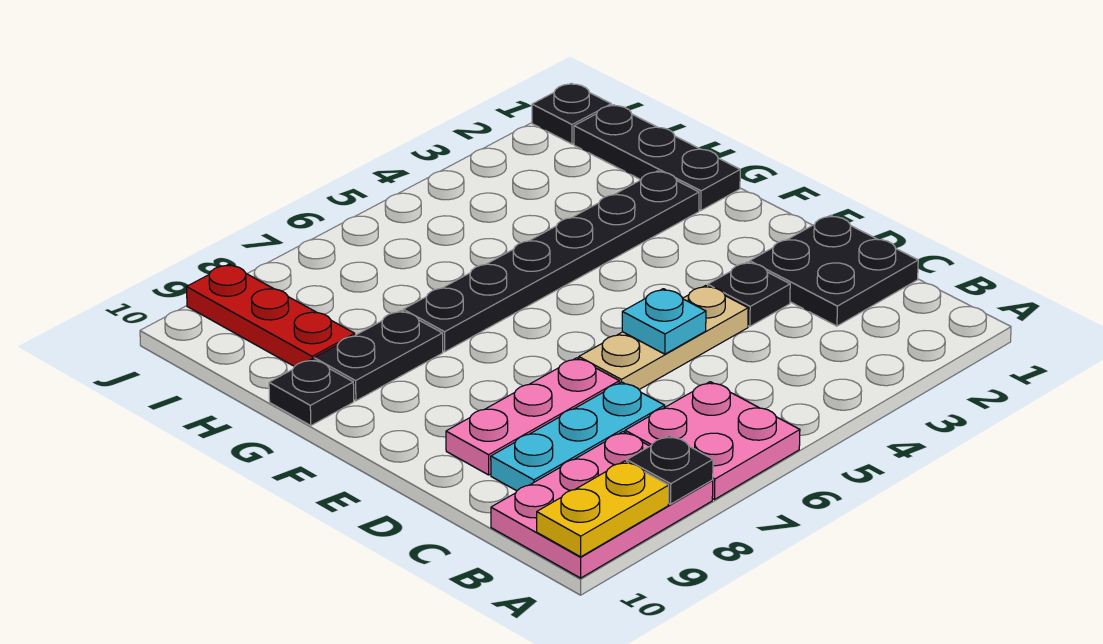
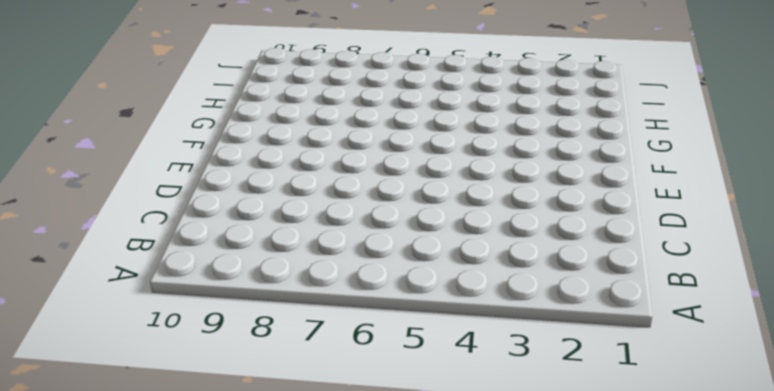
none -> pink plate A6:B7 level 1
none -> pink plate A8:B10 level 1
none -> black plate C1:D2 level 1

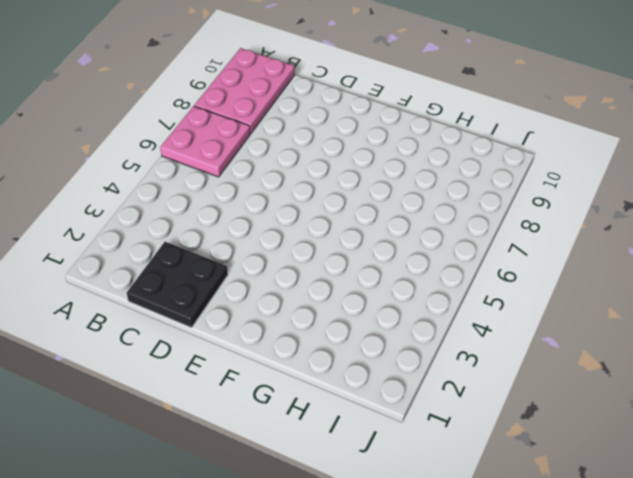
none -> cyan plate C7:C9 level 1
none -> black plate D3 level 1
none -> tan plate D4:D6 level 1

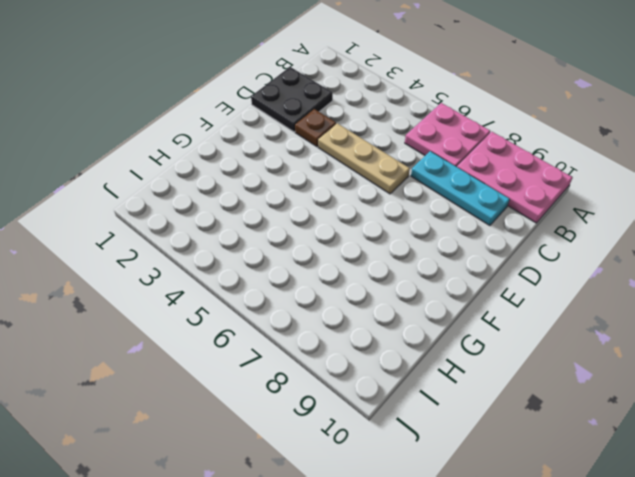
brown plate D3 level 1 -> black plate D3 level 1
none -> pink plate D7:D9 level 1
none -> black plate G1:I1 level 1
none -> black plate G2:G7 level 1

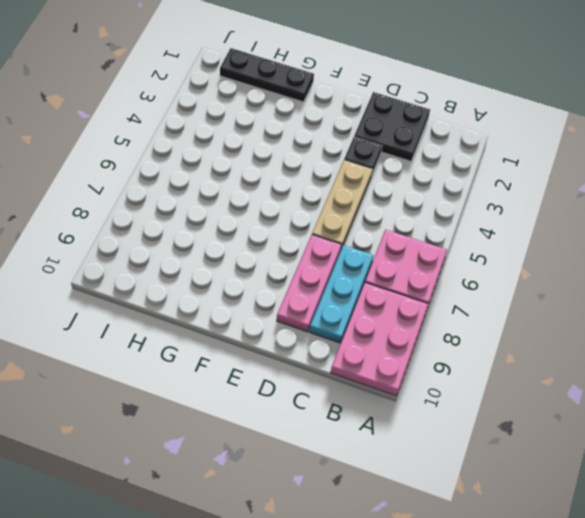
none -> black plate G2:G7 level 1
none -> black plate G8:G9 level 1
none -> black plate G10 level 1

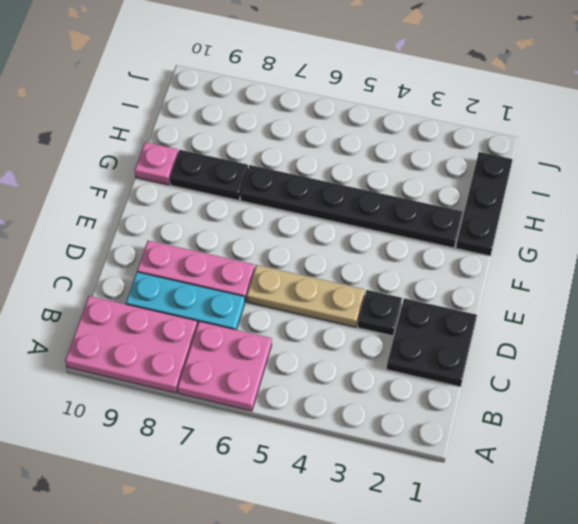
pink plate G10 level 1 -> black plate G10 level 1
none -> red plate H9:J9 level 1
none -> black plate J1 level 1
none -> black plate A8 level 2

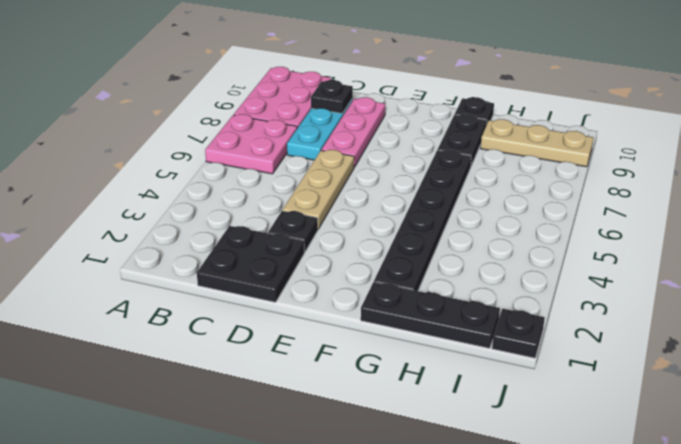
black plate C9 level 2 -> black plate A8 level 2
tan plate H9:J9 level 1 -> red plate H9:J9 level 1
none -> yellow plate A9:A10 level 2
none -> cyan plate D5 level 2

